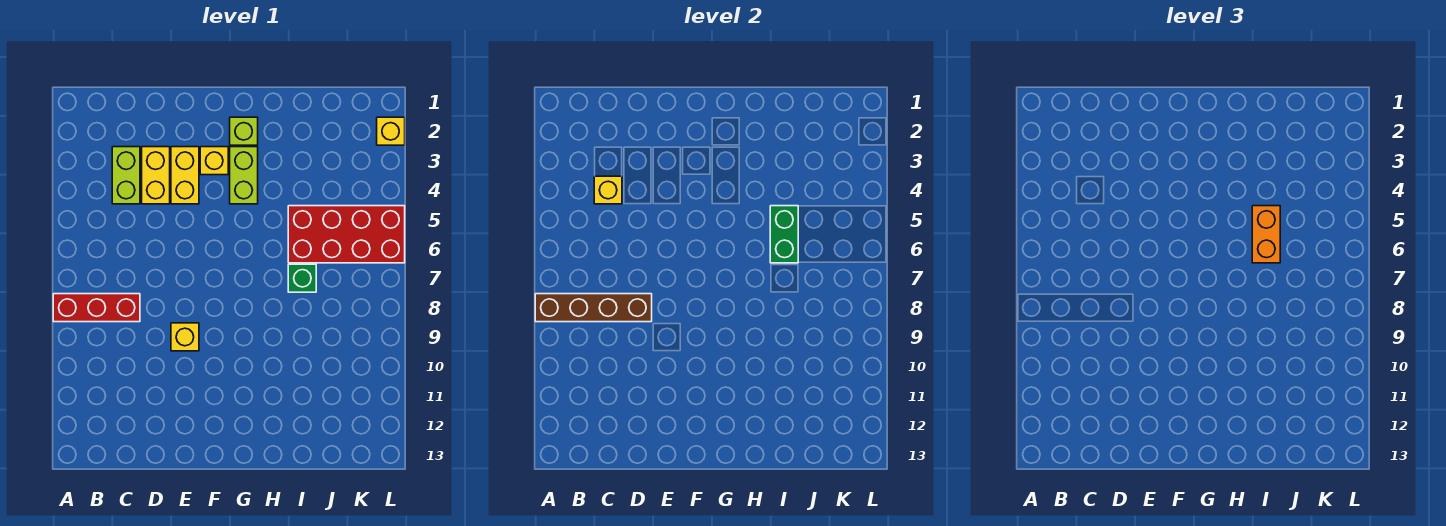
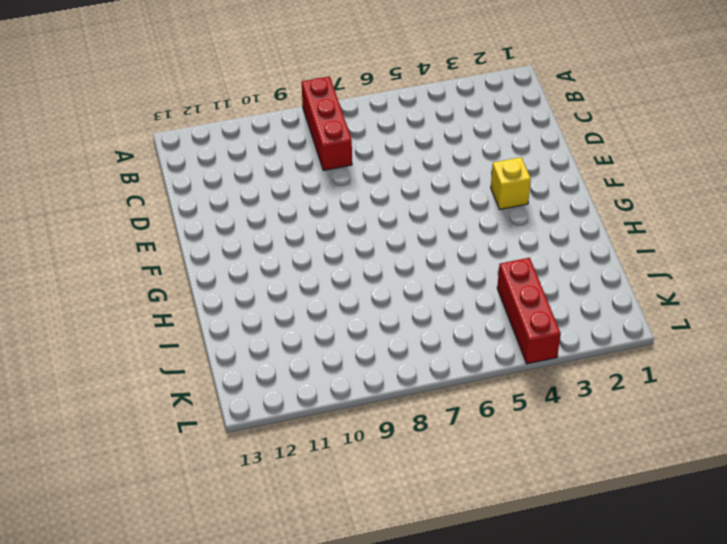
red brick J4:L4 level 1 -> none
none -> lime brick C3:C4 level 1
none -> yellow brick D3:D4 level 1
none -> yellow brick E3:E4 level 1

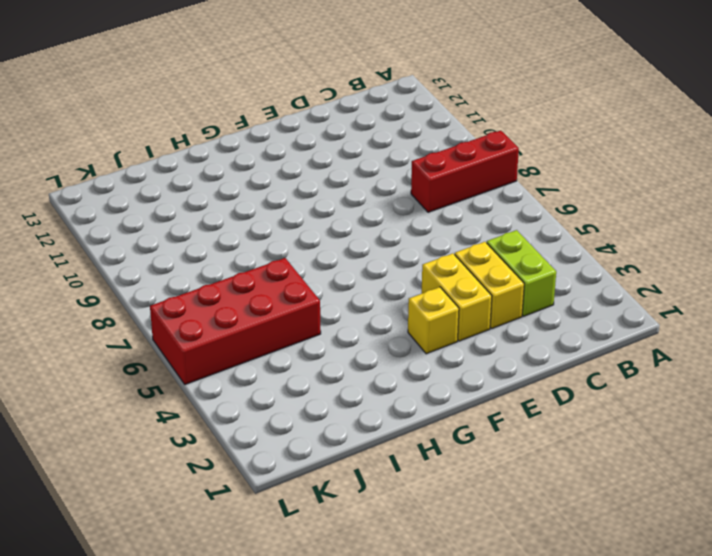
none -> yellow brick E9 level 1
none -> lime brick G2 level 1
none -> lime brick G3:G4 level 1

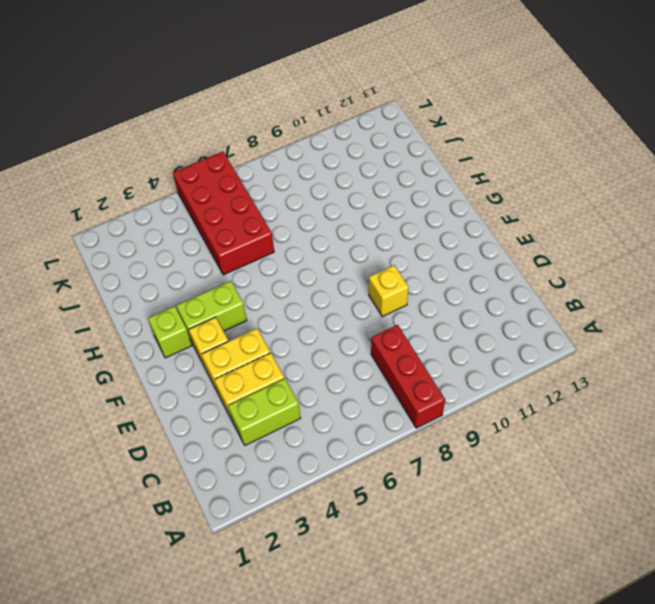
none -> green brick I7 level 1
none -> yellow brick L2 level 1
none -> brown brick A8:D8 level 2

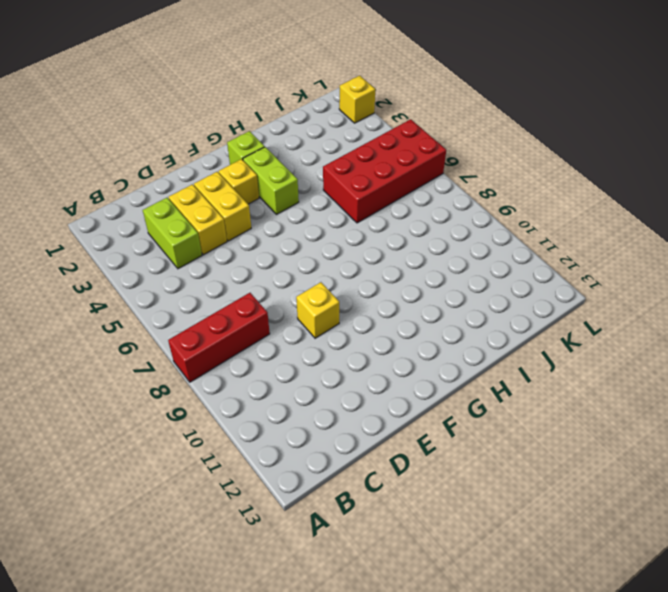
none -> green brick I7 level 1
none -> brown brick A8:D8 level 2
none -> yellow brick C4 level 2

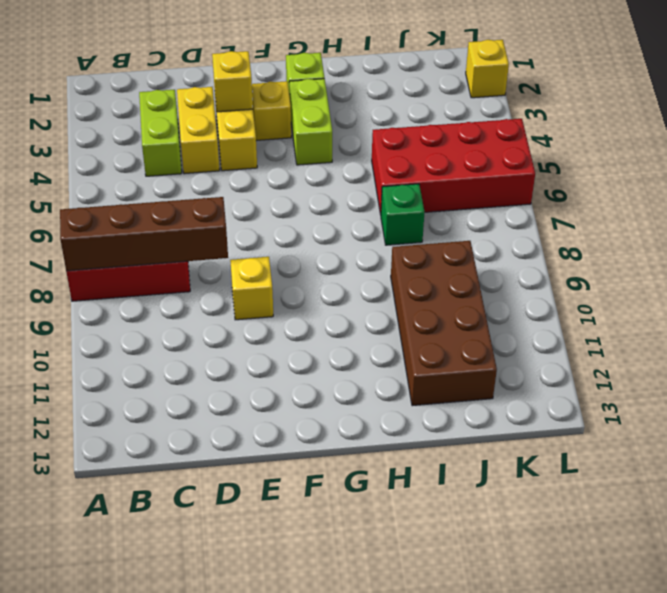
yellow brick E3 level 2 -> yellow brick C4 level 2
brown brick I9:J12 level 1 -> none
none -> green brick I5:I6 level 2
none -> orange brick I5:I6 level 3

